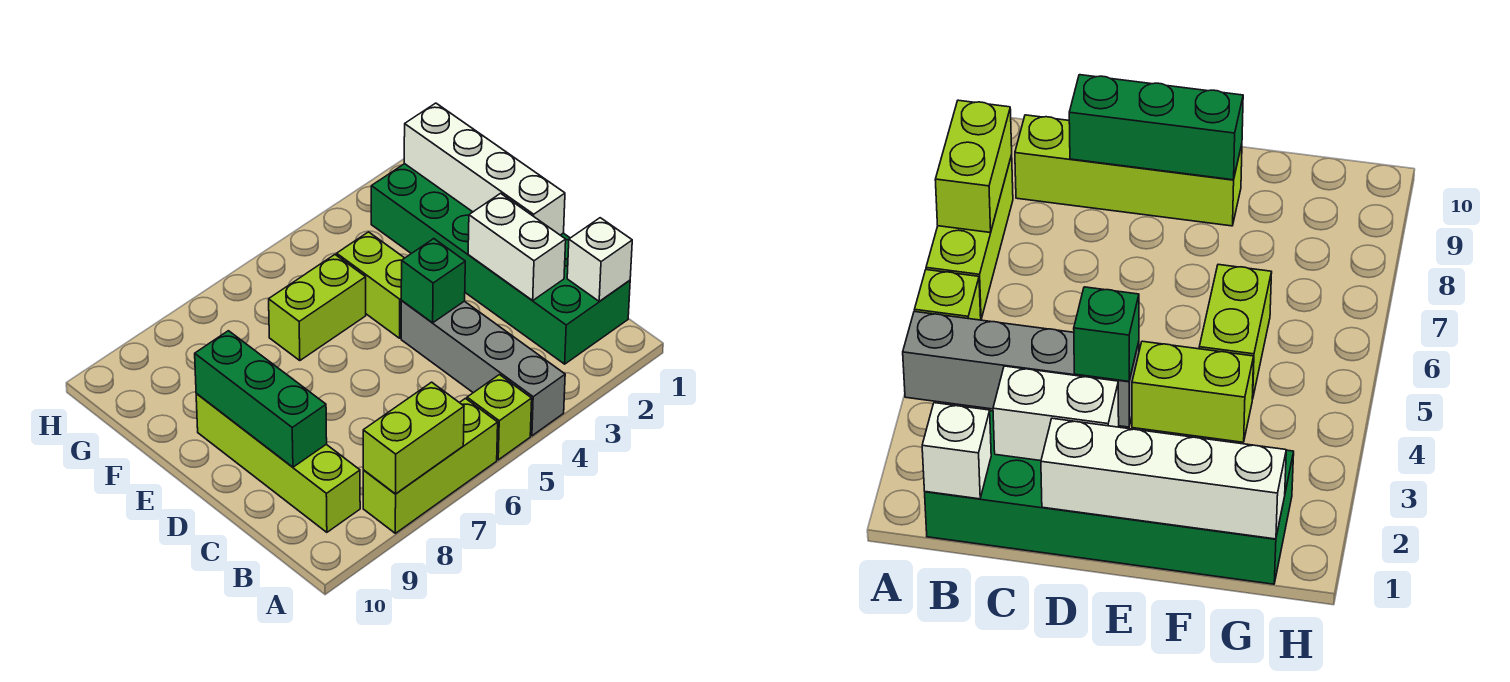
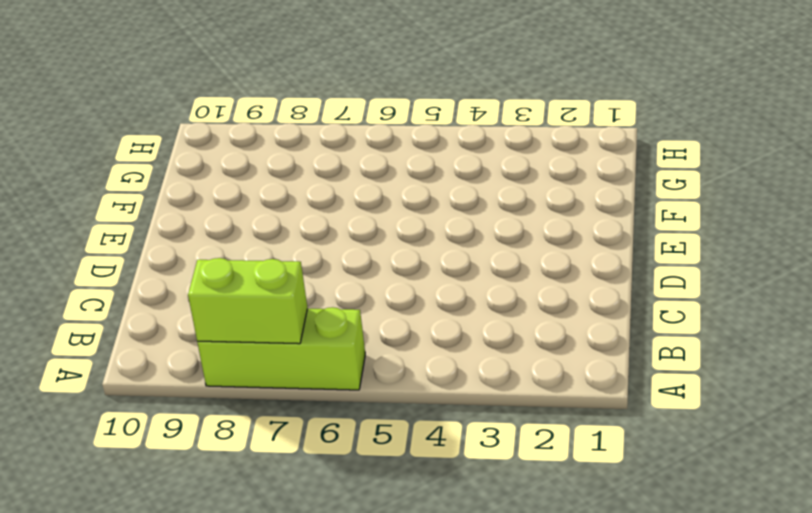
none -> grey brick A4:D4 level 1
none -> lime brick A5 level 1
none -> green brick B1:G2 level 1

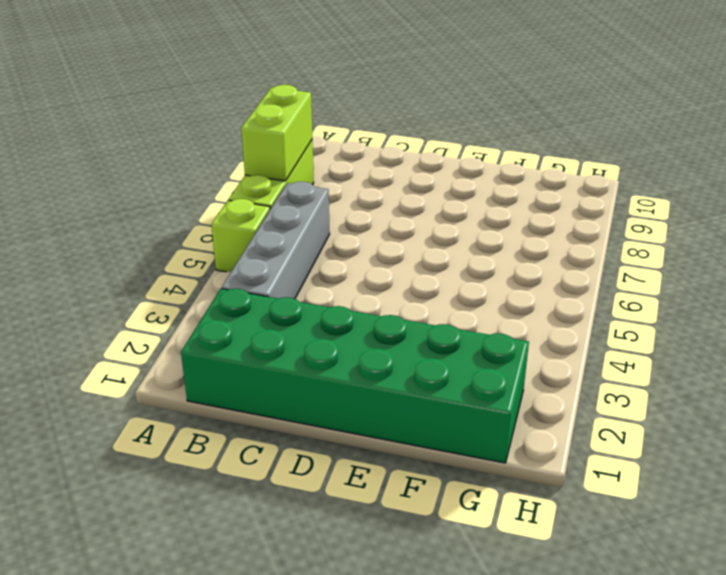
grey brick B3:B6 level 1 -> grey brick A4:D4 level 1
none -> lime brick B9:E9 level 1
none -> lime brick E4:F4 level 1
none -> lime brick F5:F6 level 1

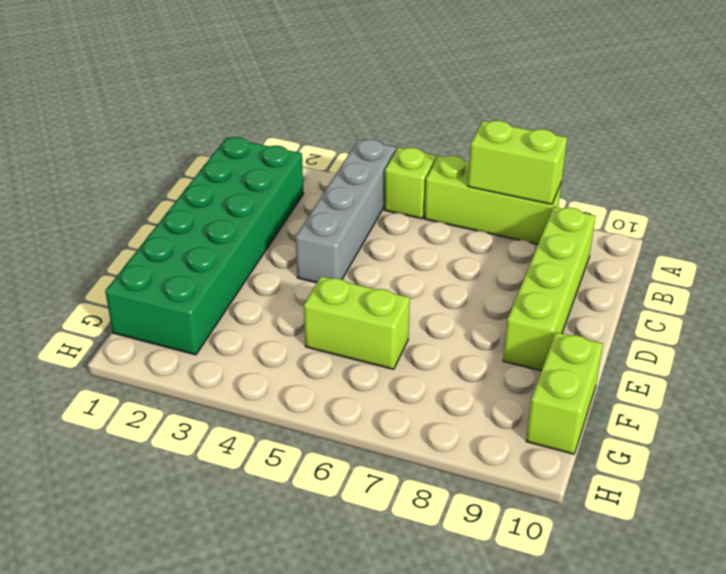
lime brick F10:G10 level 1 -> lime brick E4:F4 level 1
none -> white brick B1 level 2
none -> white brick C2:D2 level 2
none -> green brick C9:E9 level 2

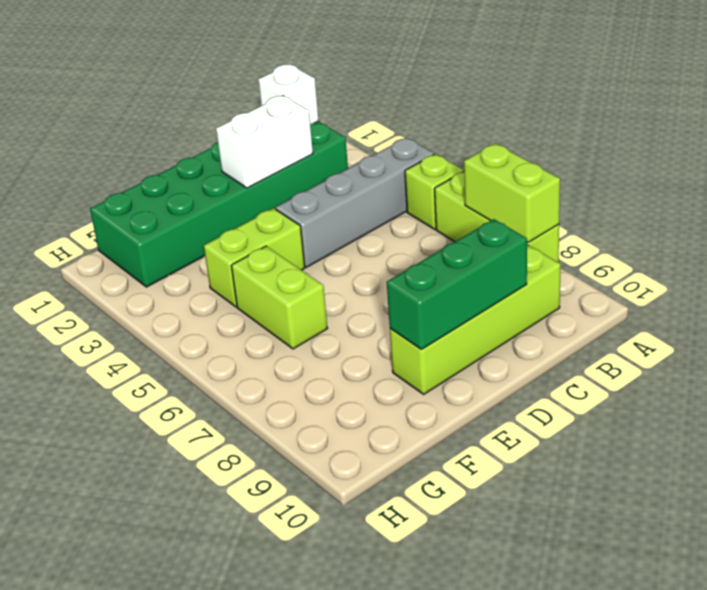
none -> white brick D1:G1 level 2
none -> green brick D4 level 2

